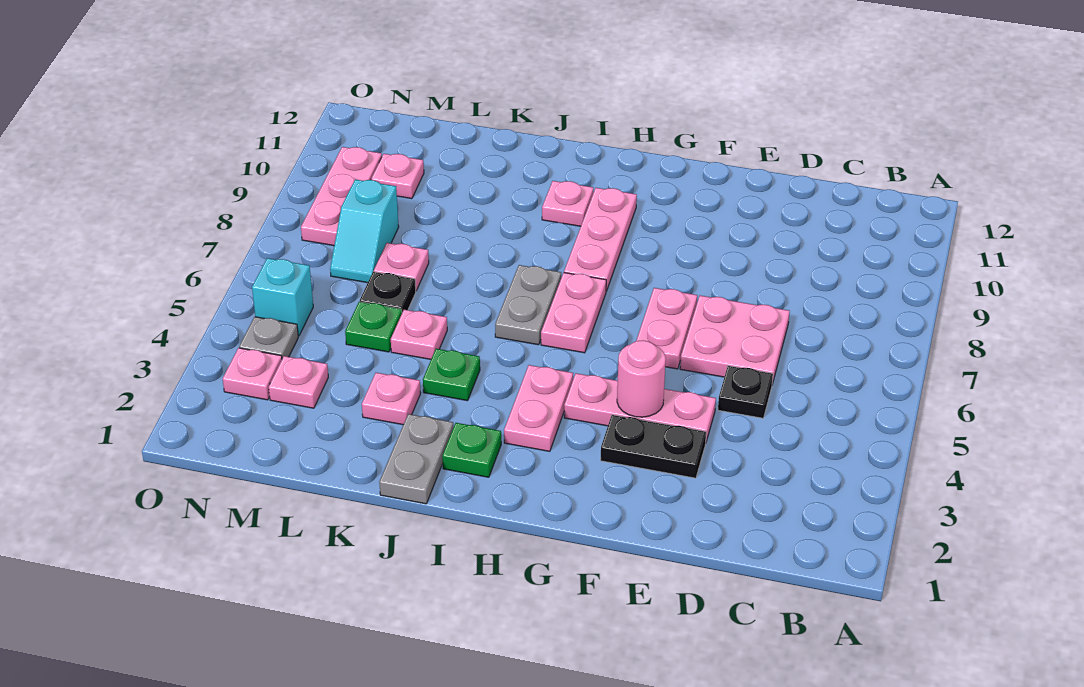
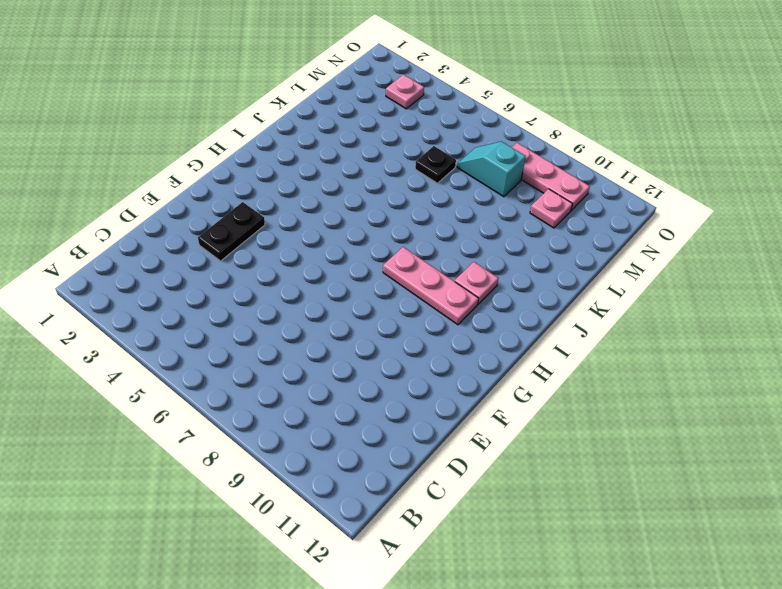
none -> black plate D5 level 1
none -> pink plate D6:E7 level 1
none -> pink plate E4:G4 level 1

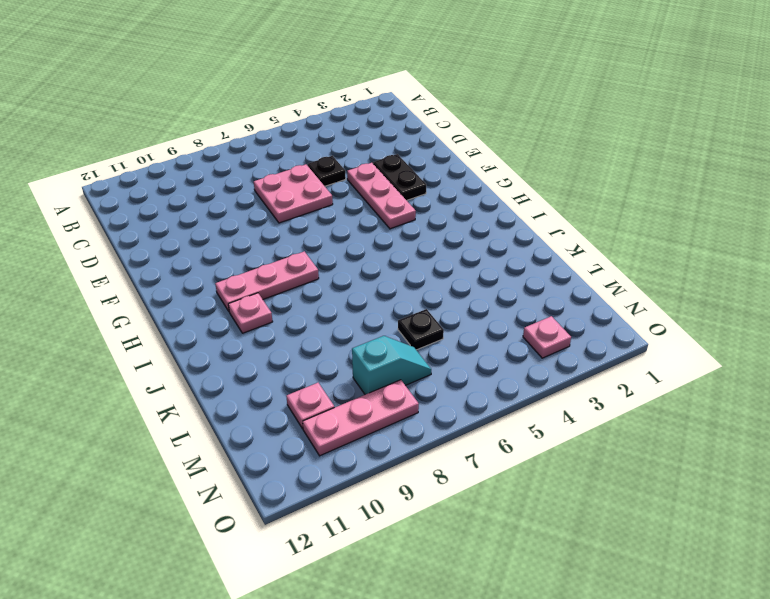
none -> pink plate F6:F7 level 1
none -> pink plate H3:H4 level 1
none -> pink plate H6:H7 level 1

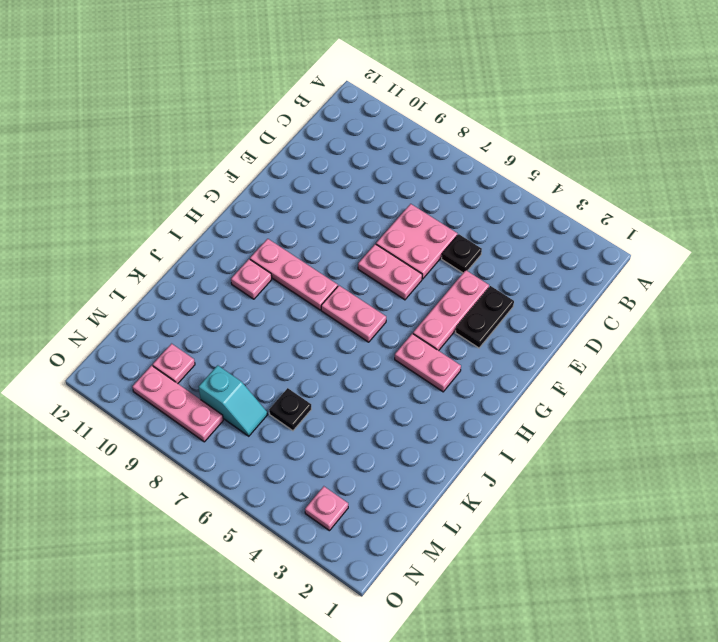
none -> green plate I2 level 1
none -> grey plate I6:I7 level 1
none -> grey plate J1:J2 level 1

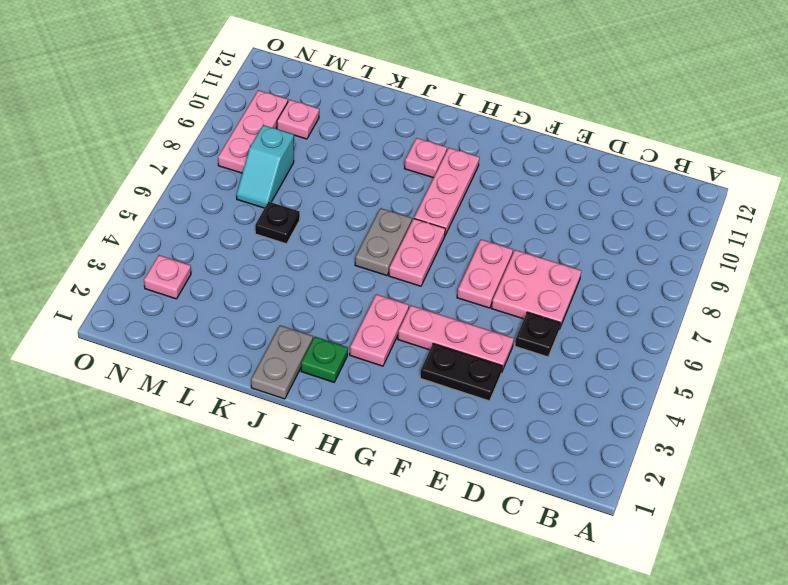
none -> green plate J4 level 1
none -> pink plate K3 level 1
none -> pink plate K5 level 1

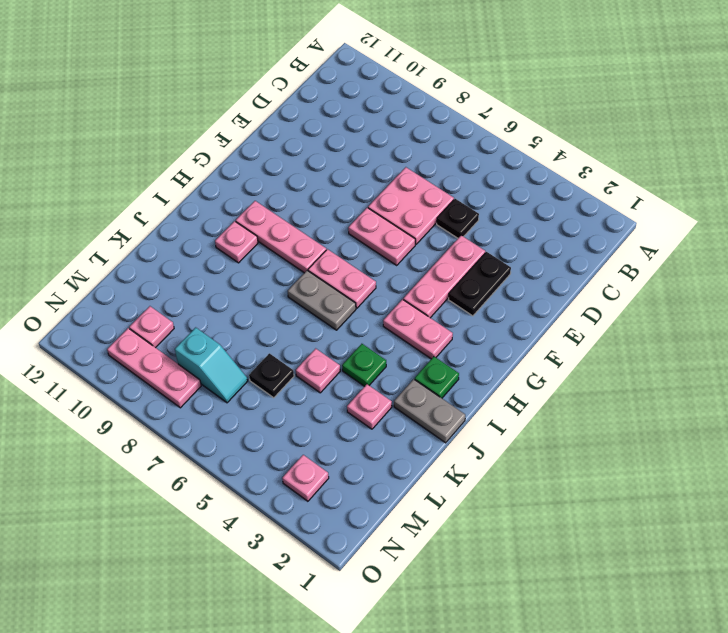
none -> green plate L5 level 1
none -> pink plate L7 level 1
none -> pink plate M3 level 1

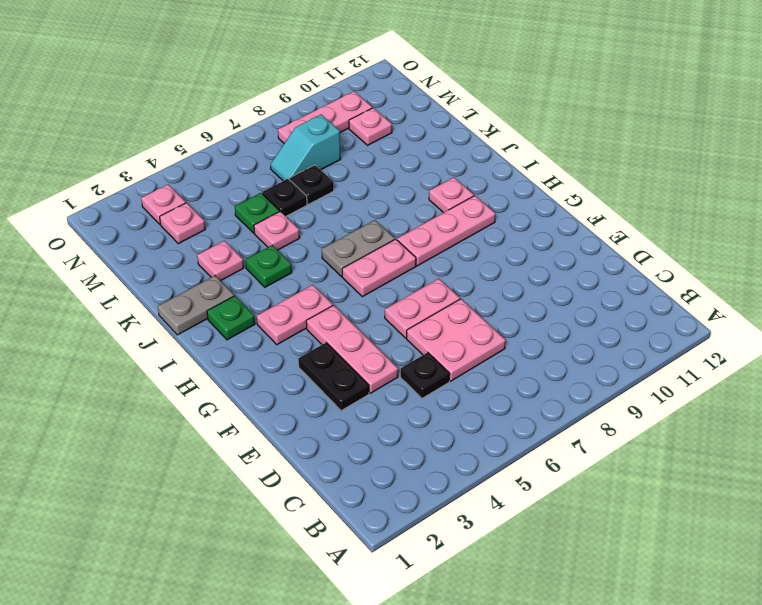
black plate L7 level 1 -> pink plate L7 level 1
none -> grey plate N4 level 1
none -> cyan brick N5 level 1
none -> pink round brick F4 level 2

